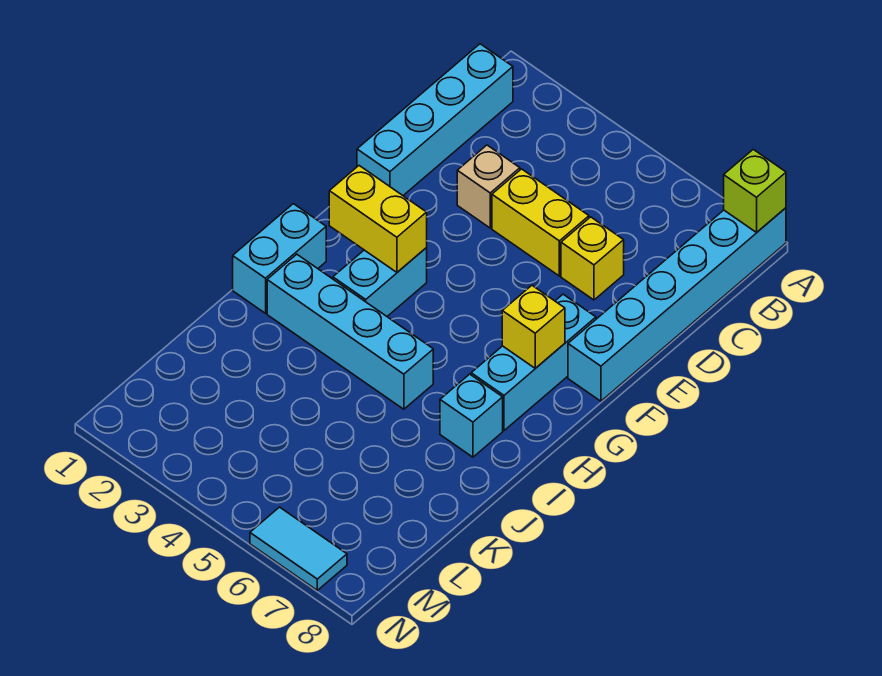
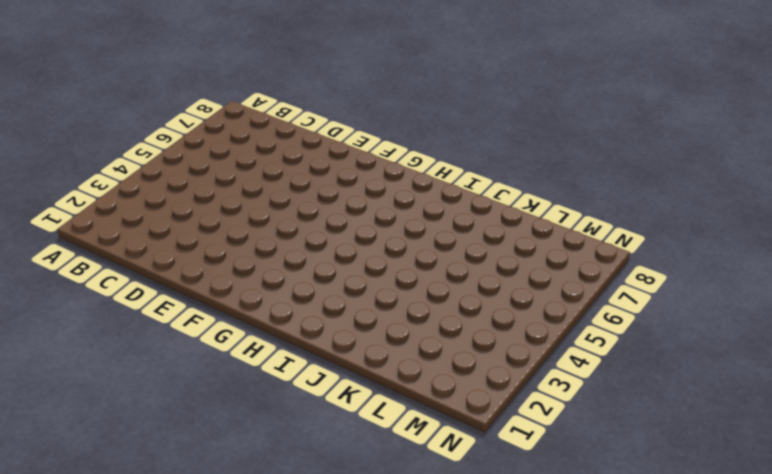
none -> cyan brick A8:F8 level 1
none -> cyan brick B1:E1 level 1
none -> tan brick D3 level 1

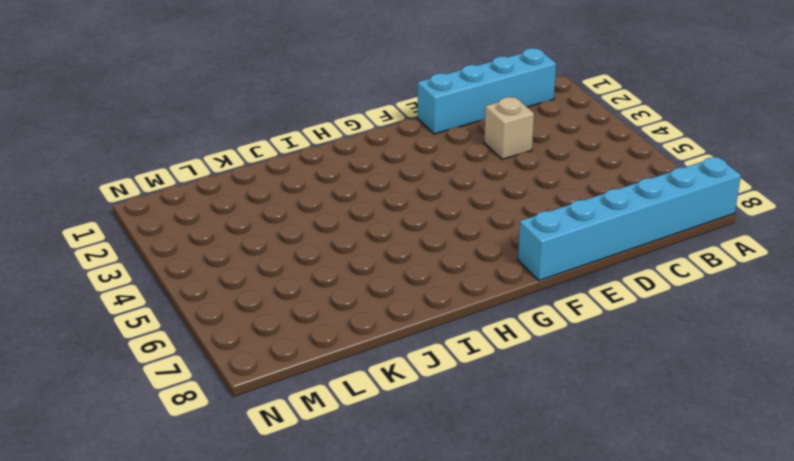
none -> yellow brick D4:D5 level 1
none -> yellow brick D6 level 1
none -> cyan brick F7:H7 level 1

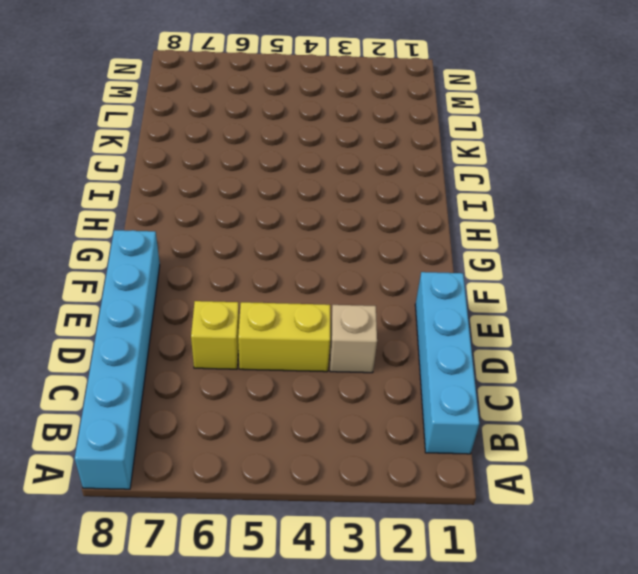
none -> cyan brick F7:H7 level 1
none -> cyan brick G3:H3 level 1
none -> cyan brick H1:I1 level 1

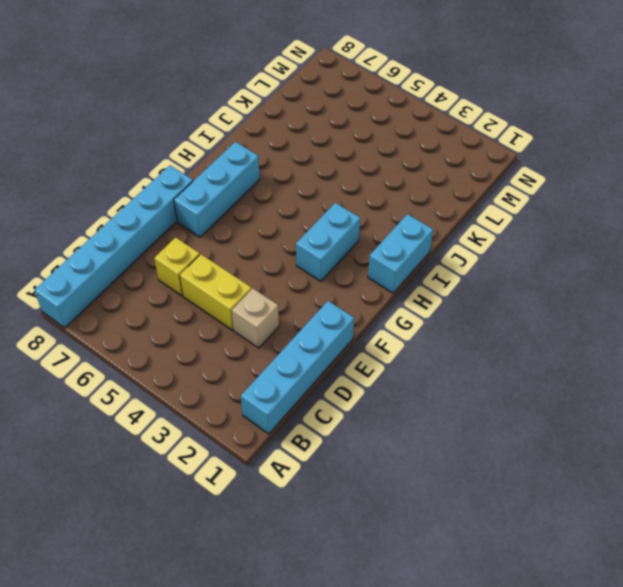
none -> cyan brick I2:I5 level 1
none -> cyan brick I7 level 1
none -> cyan tile N6:N7 level 1

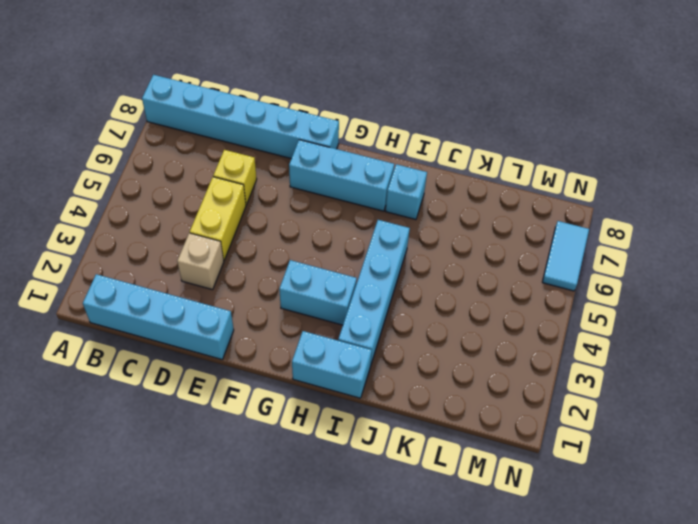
none -> lime brick A8 level 2
none -> yellow brick G2:G3 level 2
none -> yellow brick G7 level 2

